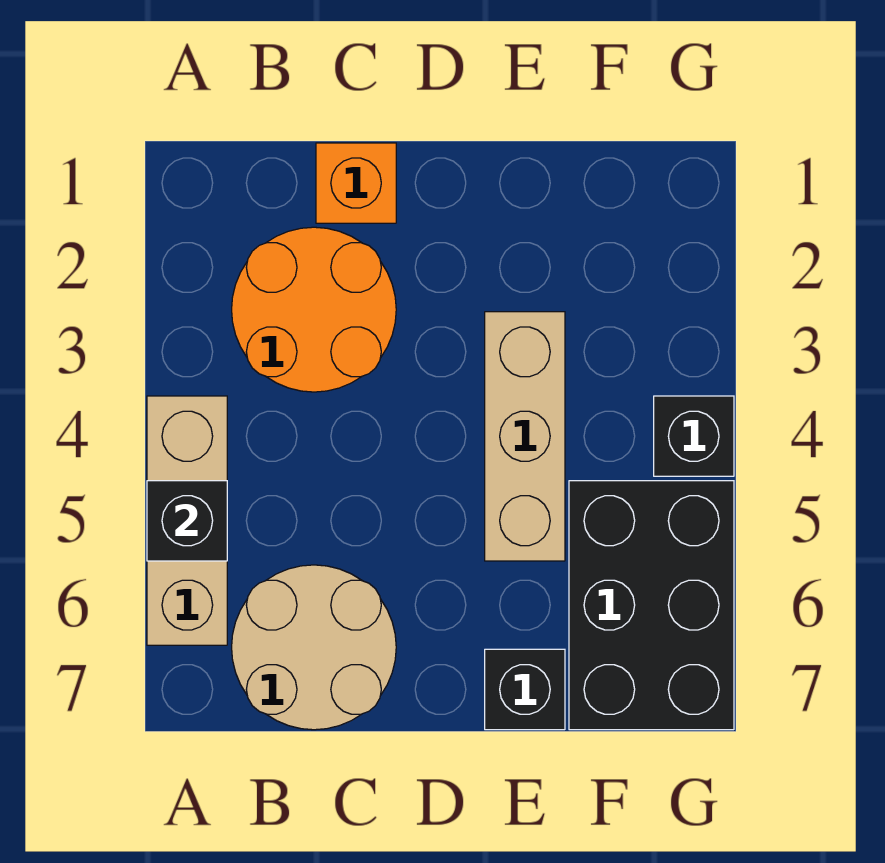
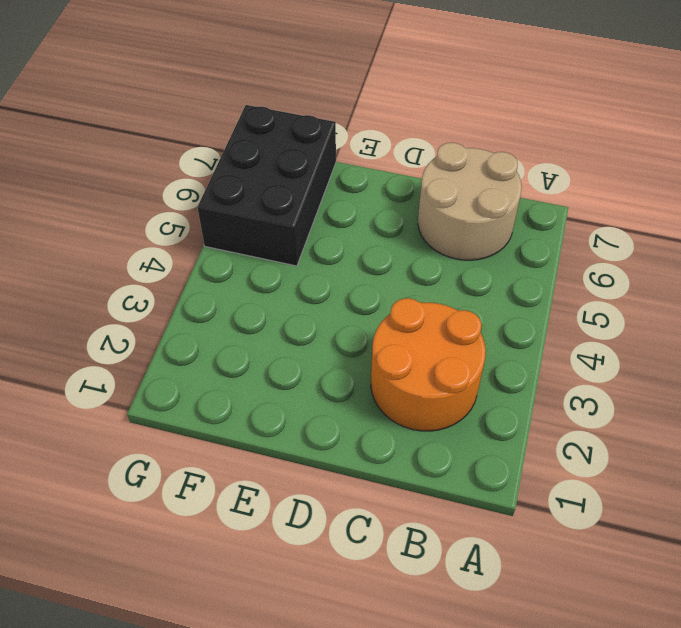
none -> tan brick A4:A6 level 1
none -> orange brick C1 level 1

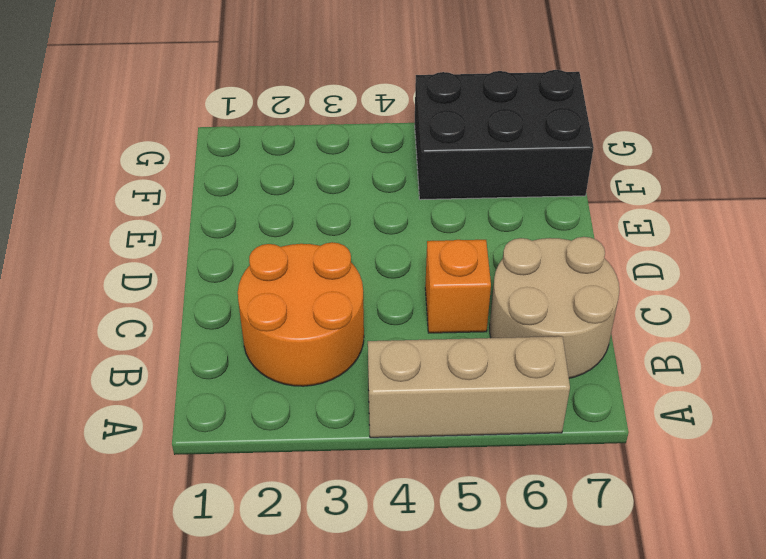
orange brick C5 level 1 -> orange brick C1 level 1
none -> tan brick E3:E5 level 1
none -> black brick E7 level 1

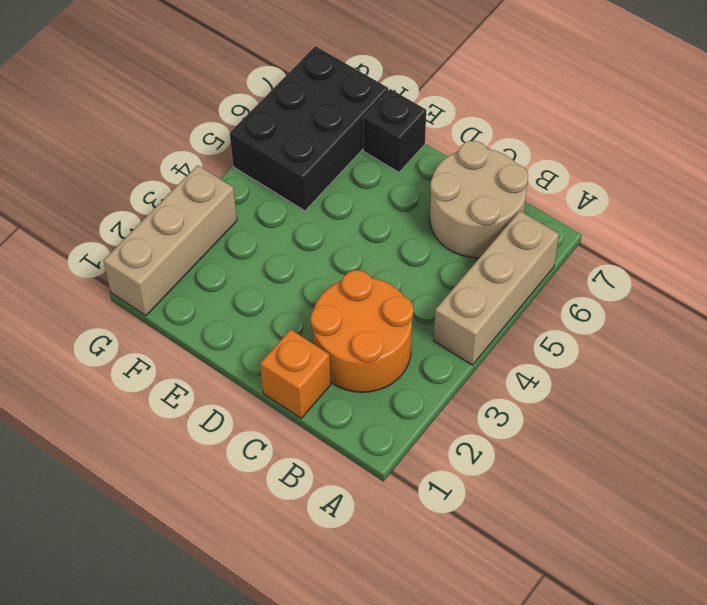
tan brick G1:G3 level 1 -> tan brick E3:E5 level 1
none -> black brick G4 level 1
none -> black brick A5 level 2

